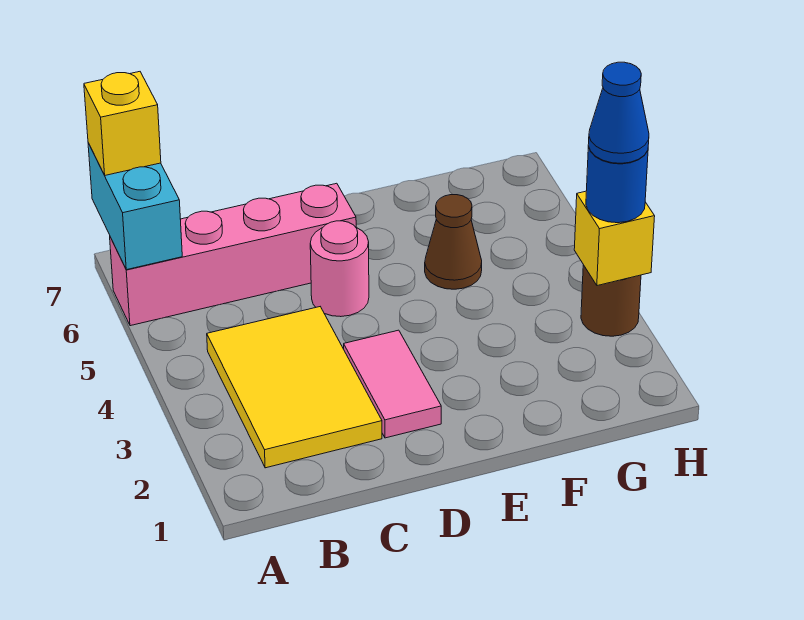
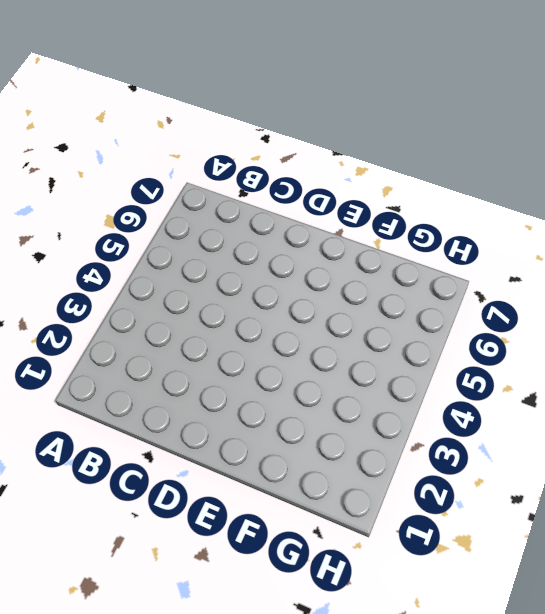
none -> pink brick A6:D6 level 1
none -> yellow tile B2:C4 level 1

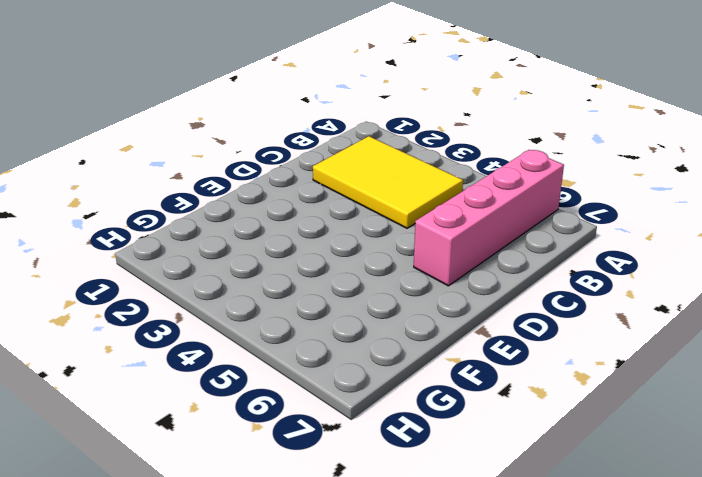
none -> pink tile D2:D3 level 1
none -> pink round brick D5 level 1

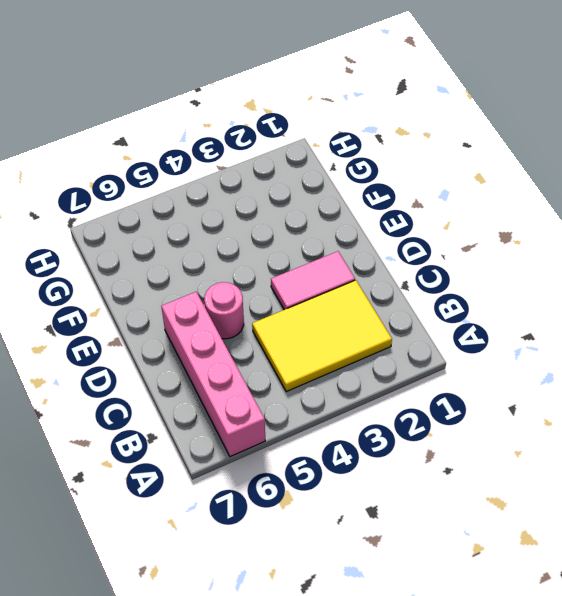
none -> brown cone F5 level 1
none -> brown round brick H3 level 1

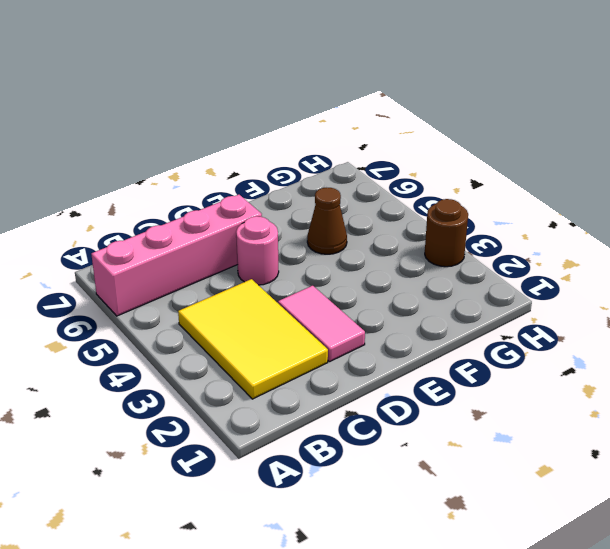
none -> cyan brick A6:A7 level 2
none -> yellow brick H3 level 2

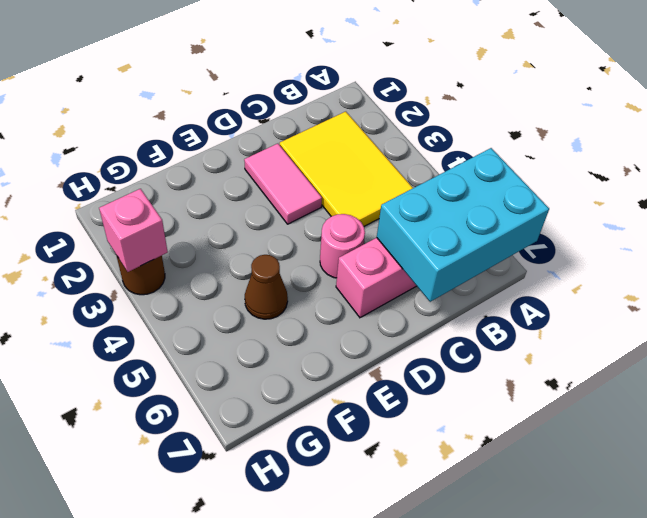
cyan brick A6:C7 level 2 -> cyan brick A6:A7 level 2
pink brick H3 level 2 -> yellow brick H3 level 2
none -> yellow brick A7 level 3
none -> blue round brick H3 level 3

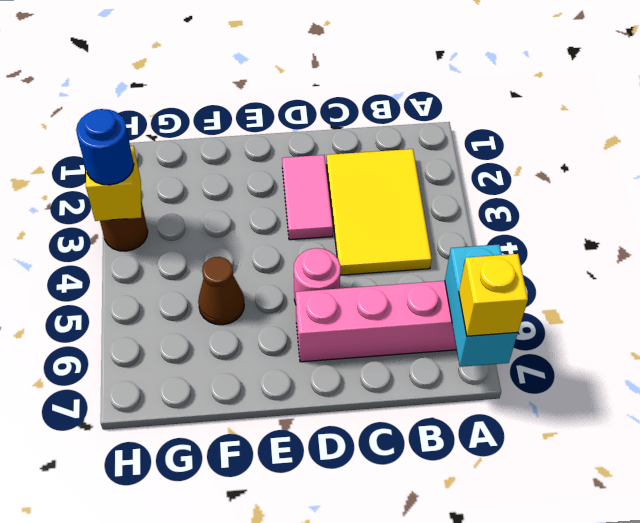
none -> blue cone H3 level 4

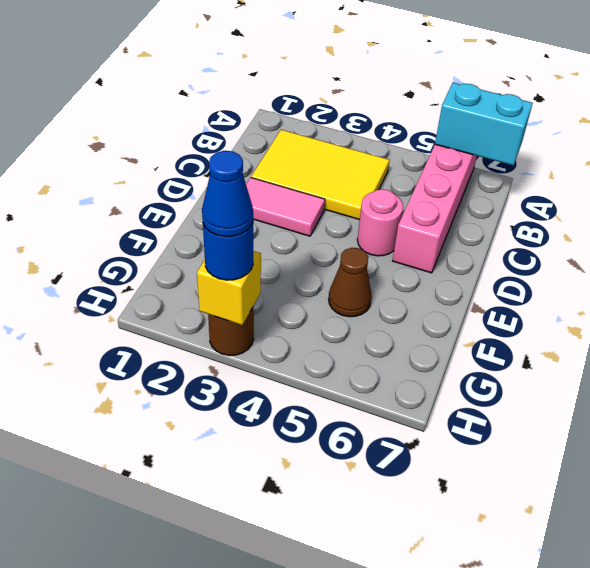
none -> yellow brick A7 level 3

